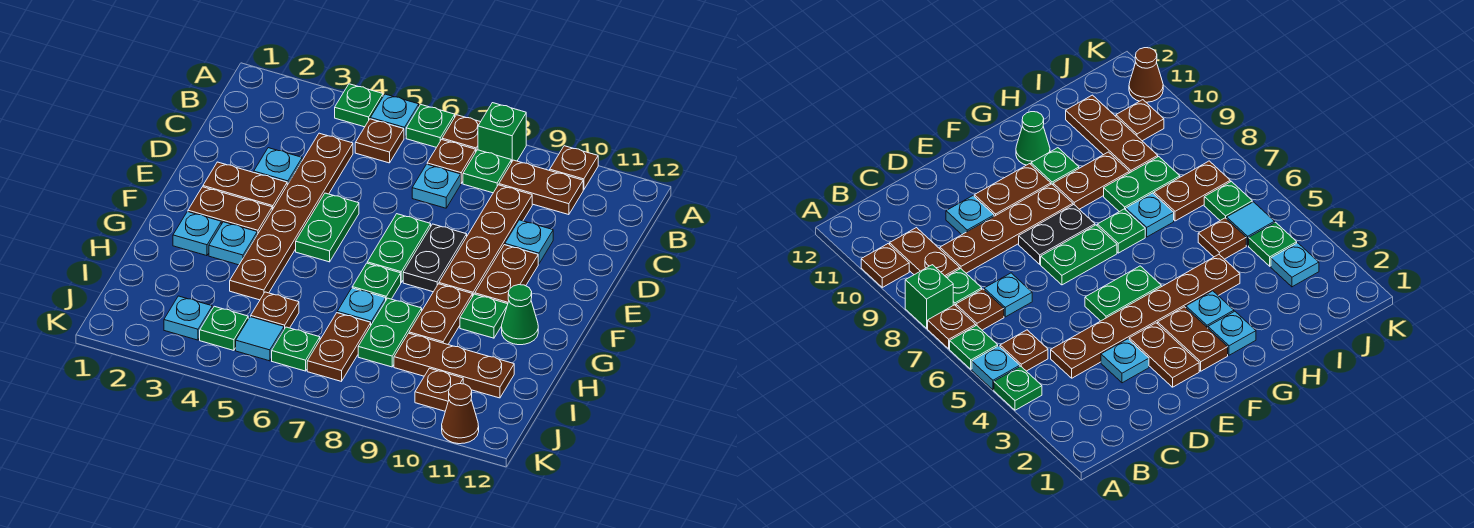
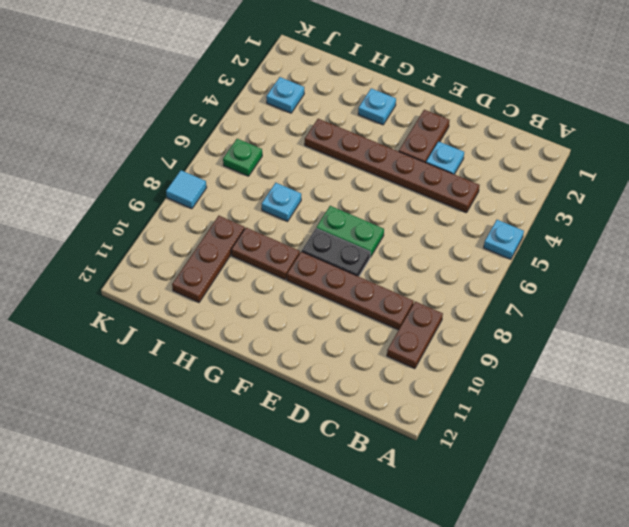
cyan tile K8 level 1 -> cyan tile J5 level 1
none -> green plate A4 level 1
none -> green plate A6 level 1
none -> brown plate A7 level 1
none -> green brick A8 level 1

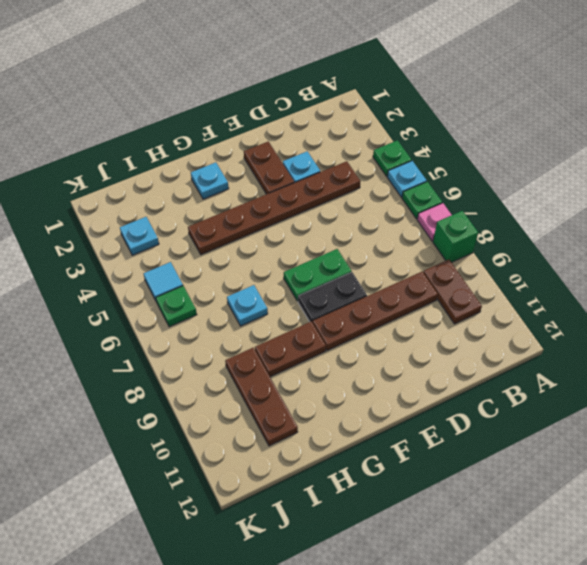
pink plate A7 level 1 -> brown plate A7 level 1
none -> brown plate A10 level 1
none -> brown plate B5 level 1
none -> brown plate B7 level 1
none -> green plate B8 level 1

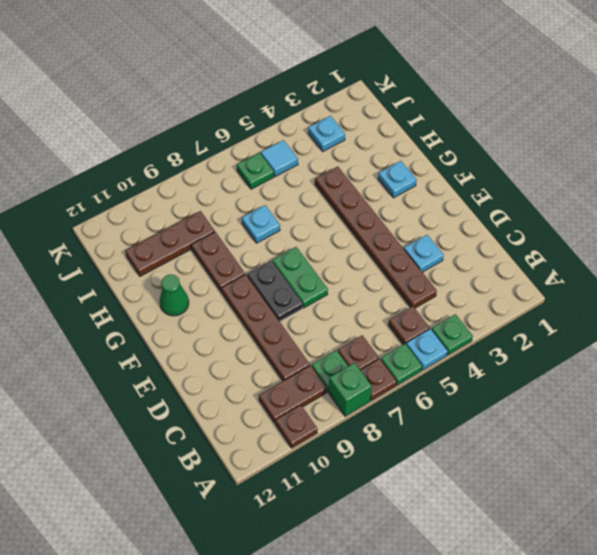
none -> cyan plate C7 level 1
none -> cyan plate D10 level 1
none -> brown plate E2:E3 level 1
none -> green plate E5:F5 level 1

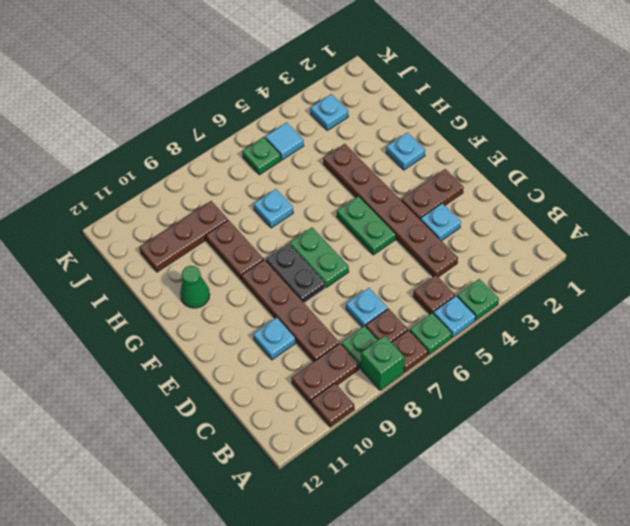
none -> brown plate E10:F10 level 1
none -> brown plate F2:F3 level 1
none -> cyan plate G3 level 1
none -> green plate G7 level 1

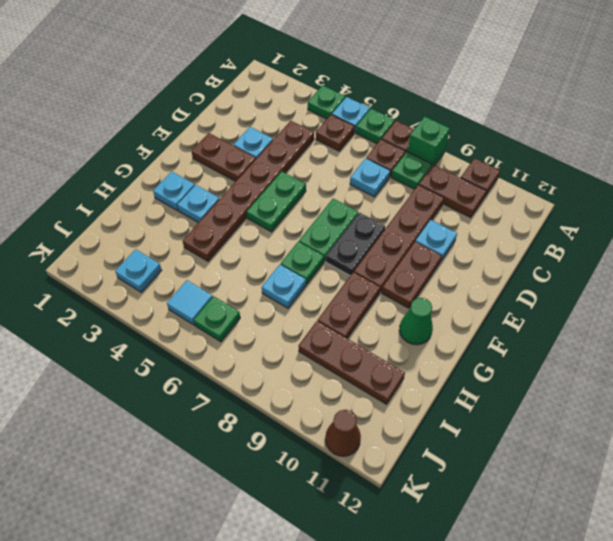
none -> brown plate F2:F3 level 1
none -> green plate G10 level 1
none -> green plate H8:I8 level 1
none -> brown plate I5 level 1

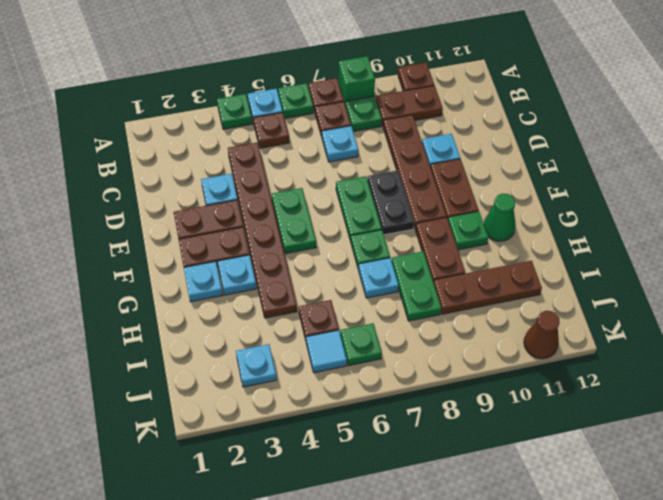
none -> brown plate I7:J7 level 1
none -> green plate J4 level 1
none -> brown plate J10 level 1

